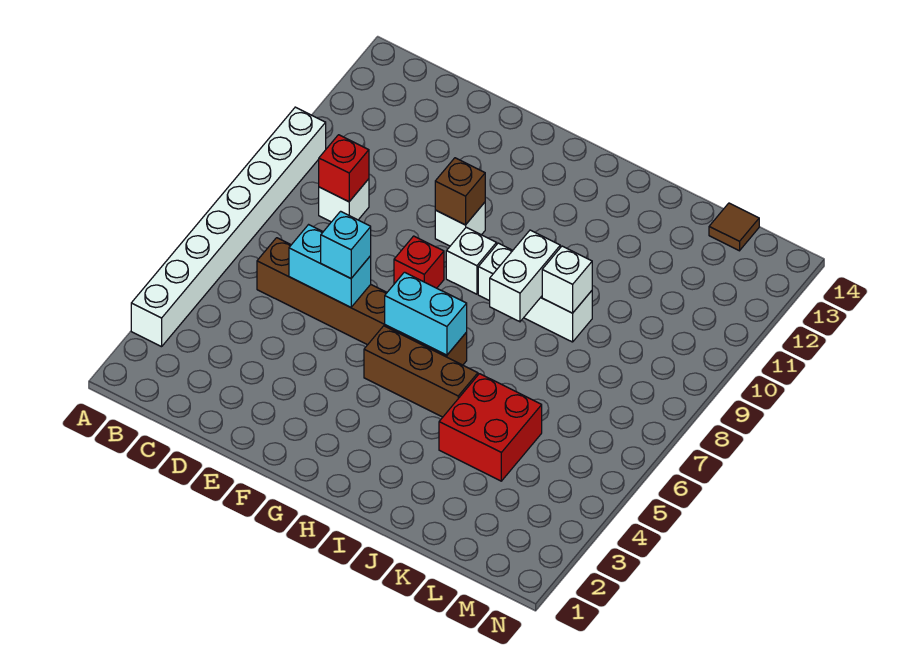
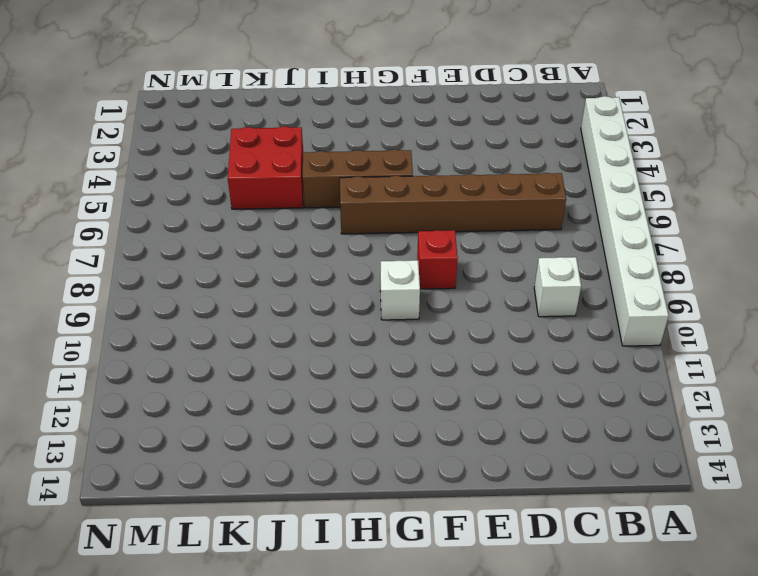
none -> white brick F10 level 1
none -> white brick H9:J9 level 1
none -> brown tile L14 level 1

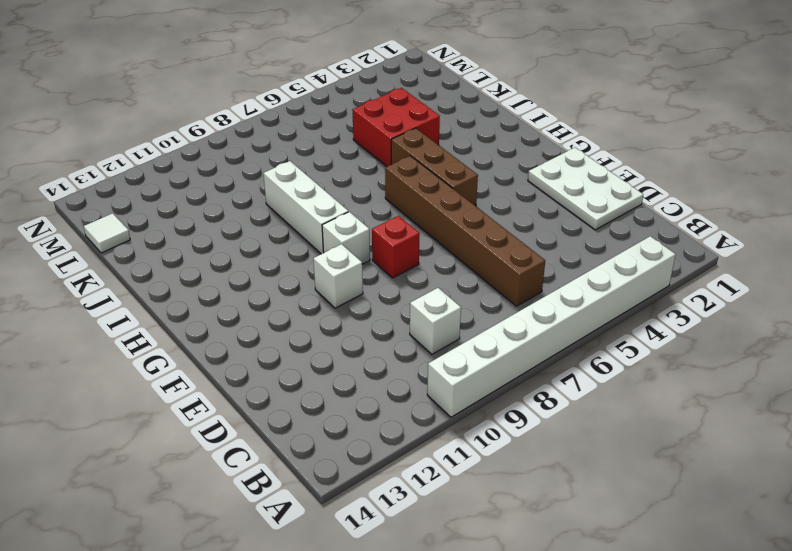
white plate D1:F2 level 1 -> none
white tile L14 level 1 -> brown tile L14 level 1
none -> red brick C9 level 2
none -> cyan brick D6:E6 level 2
none -> brown brick F10 level 2

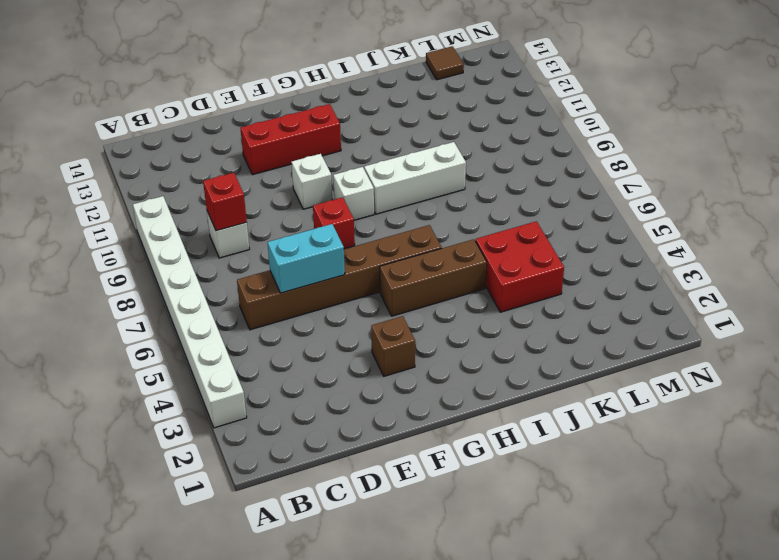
red brick E12:G12 level 1 -> none
brown brick F3 level 1 -> brown brick F10 level 2
none -> cyan brick G6:H6 level 2
none -> white brick I8:I9 level 2
none -> white brick J9 level 2

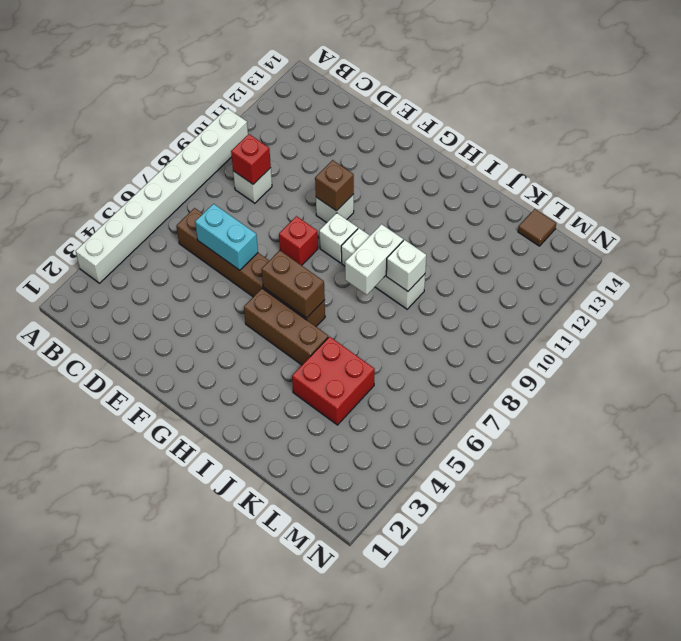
brown brick G6:H6 level 2 -> cyan brick G6:H6 level 2
none -> cyan brick E6 level 3

